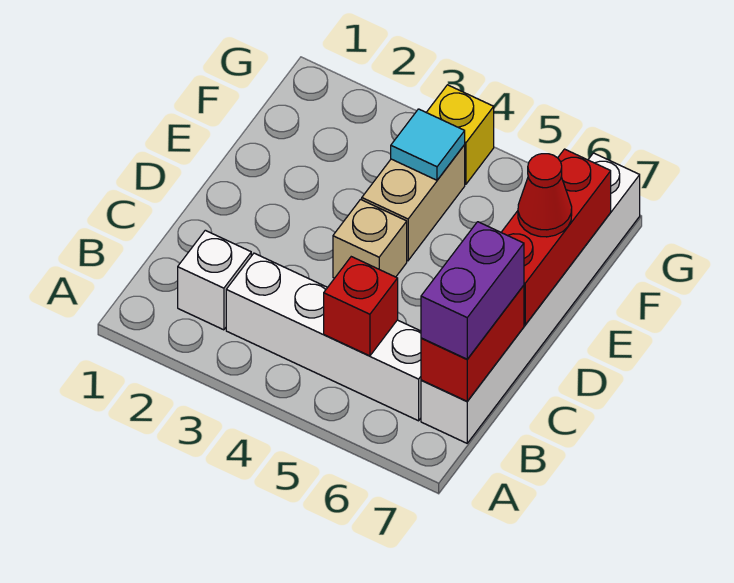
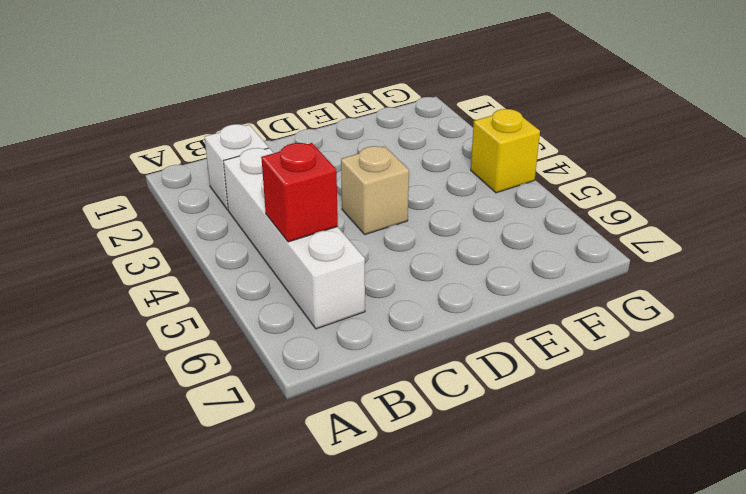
none -> white brick B7:G7 level 1
none -> tan brick E4:F4 level 1
none -> red brick B7:C7 level 2

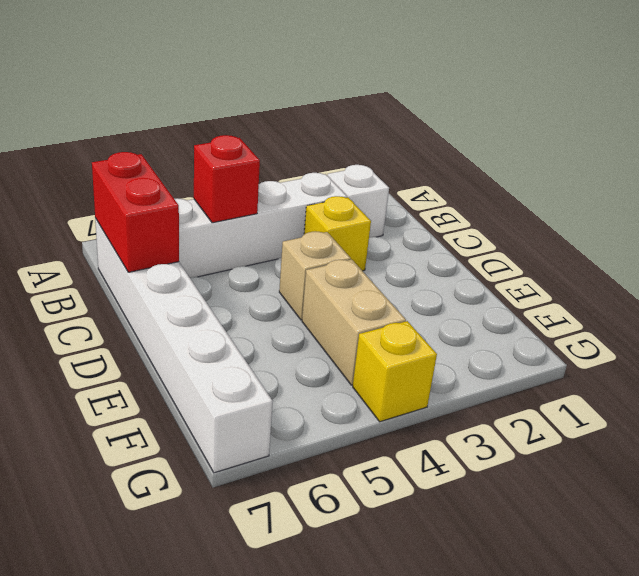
yellow brick C3 level 1 -> none
none -> red brick D7:F7 level 2
none -> cyan tile F4 level 2
none -> purple brick B7:C7 level 3

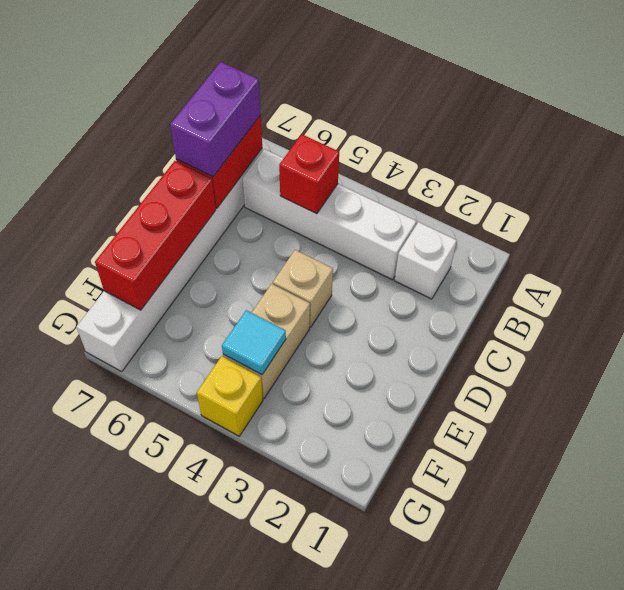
none -> red cone E7 level 3

